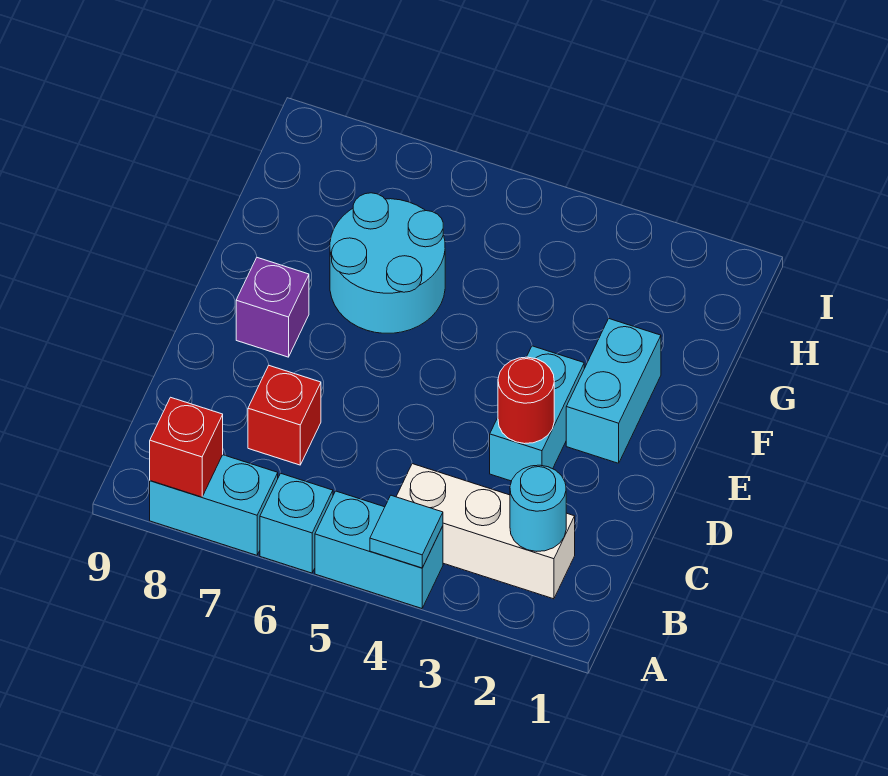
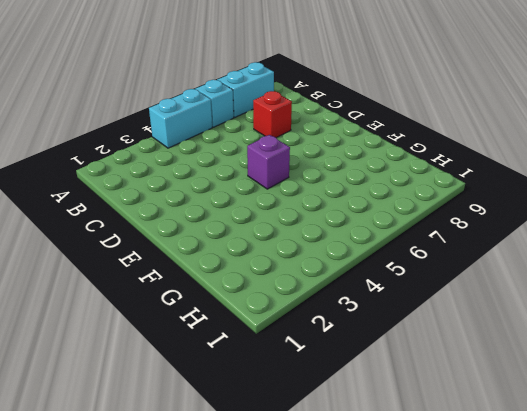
purple brick E5 level 1 -> purple brick E8 level 1
none -> white brick B2:B4 level 1
none -> cyan brick D3:E3 level 1
none -> cyan brick E2:F2 level 1

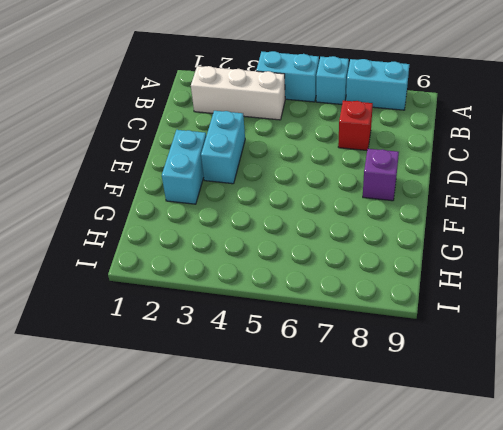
none -> cyan round brick F6:G7 level 1
none -> cyan tile A4 level 2
none -> red brick A8 level 2

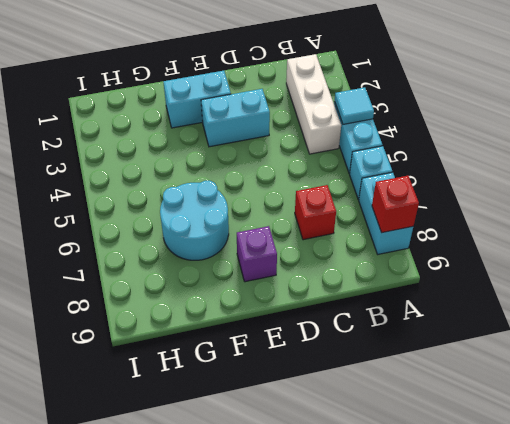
none -> cyan round brick B2 level 2
none -> red round brick D3 level 2

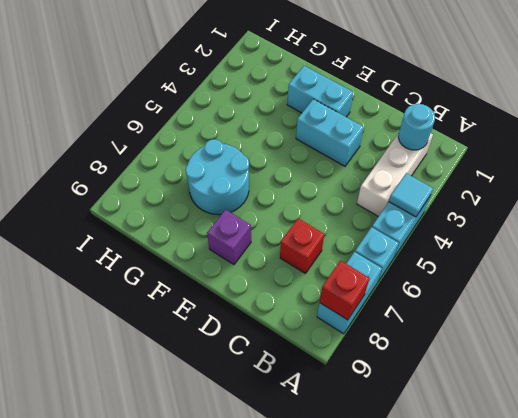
none -> red round brick D3 level 2

